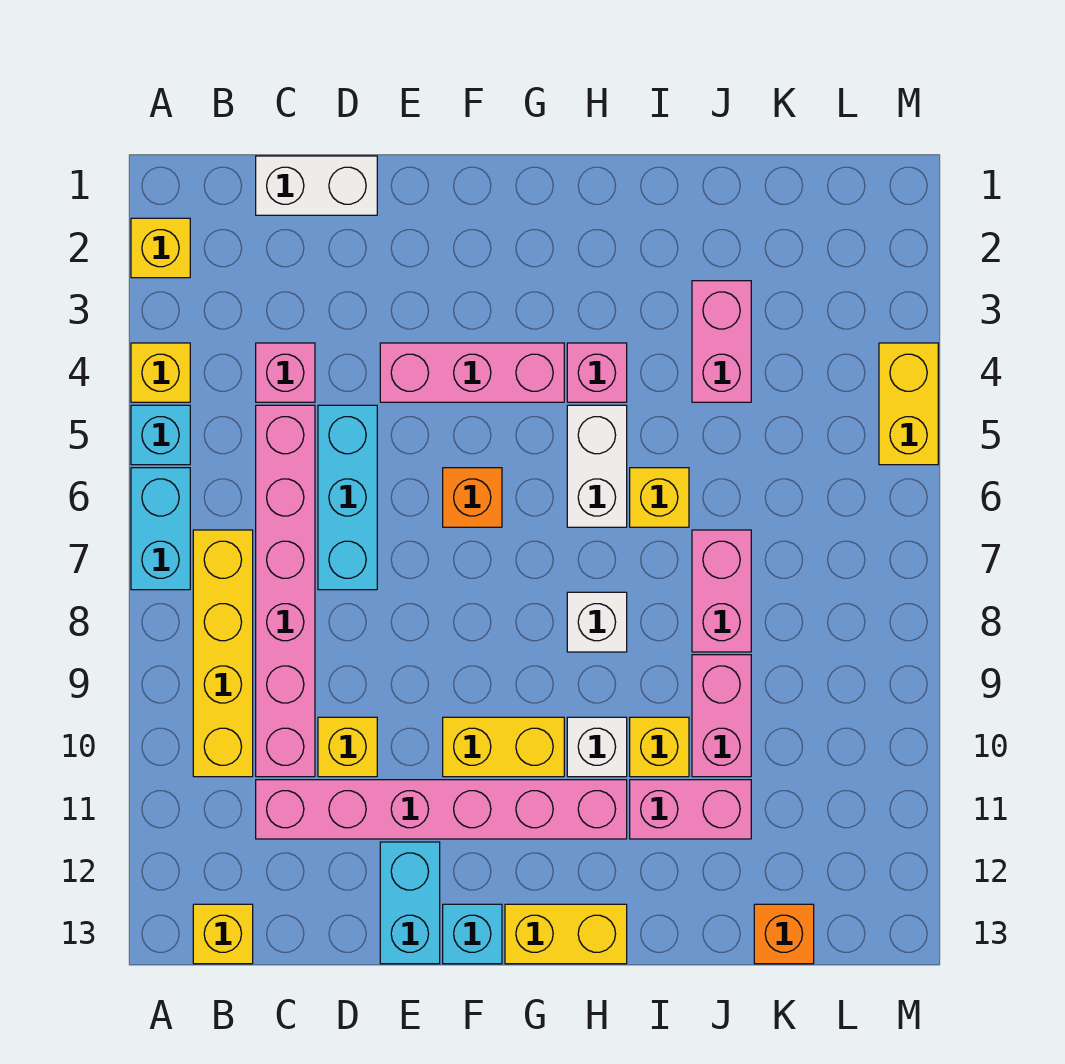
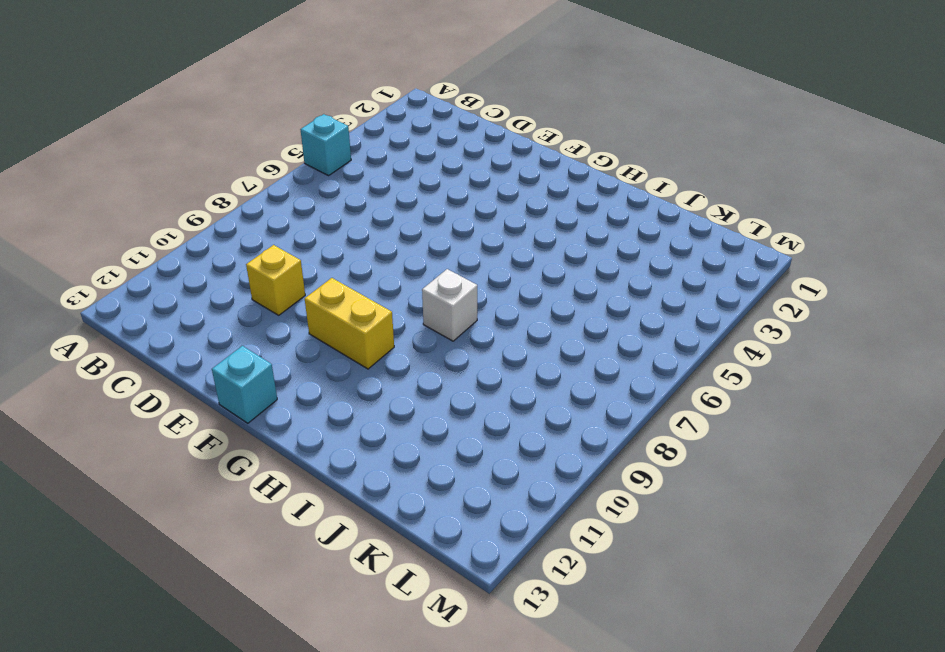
none -> yellow brick A2 level 1
none -> yellow brick A4 level 1
none -> cyan brick A6:A7 level 1
none -> yellow brick B7:B10 level 1

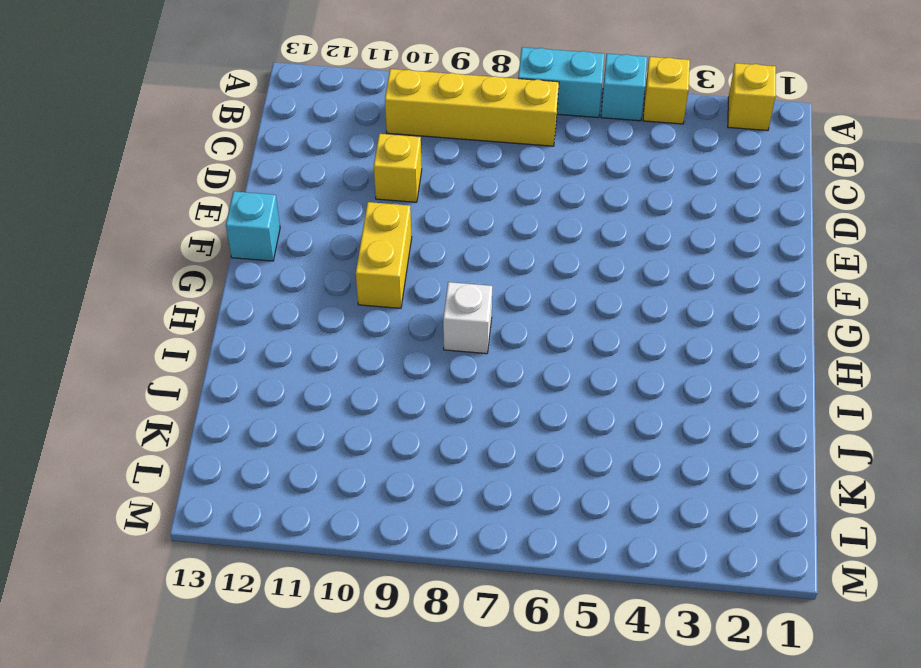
none -> yellow brick B13 level 1
none -> white brick C1:D1 level 1
none -> pink brick C4 level 1
none -> pink brick C5:C10 level 1

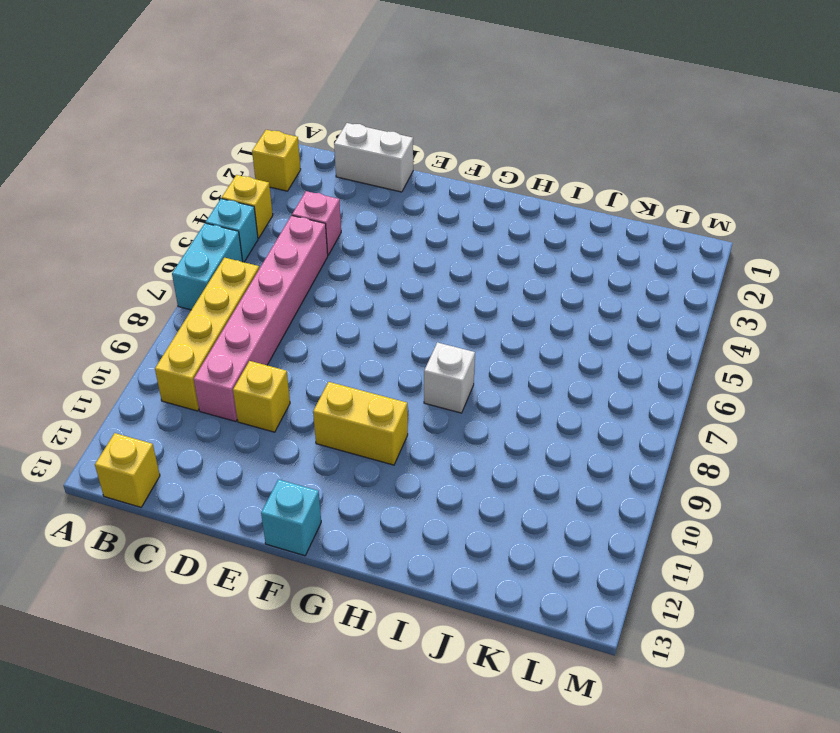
none -> pink brick C11:H11 level 1
none -> cyan brick D5:D7 level 1
none -> pink brick E4:G4 level 1
none -> cyan brick E12:E13 level 1

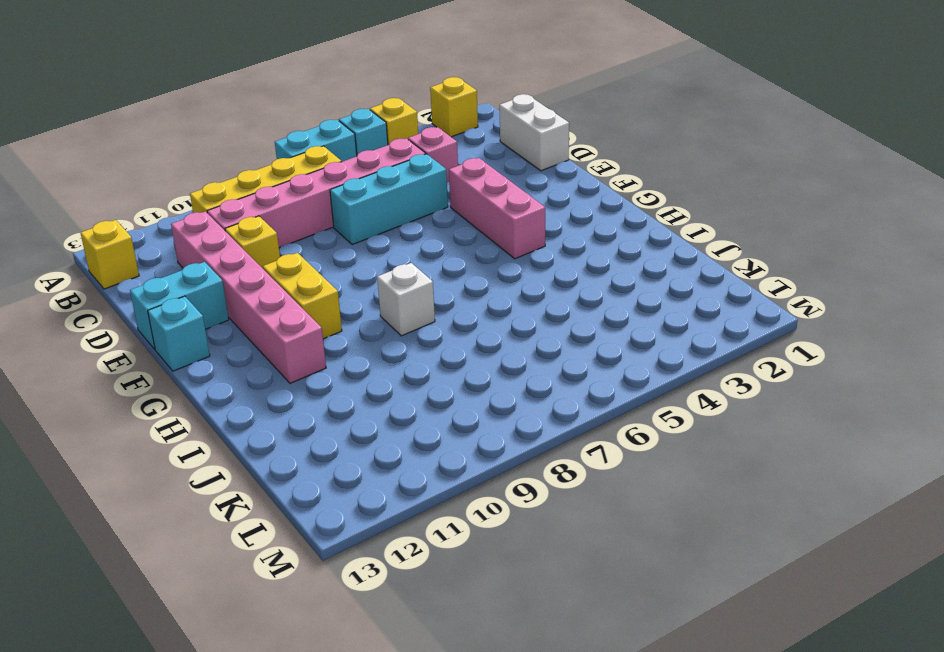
none -> orange brick F6 level 1
none -> yellow brick G13:H13 level 1
none -> pink brick H4 level 1
none -> white brick H5:H6 level 1

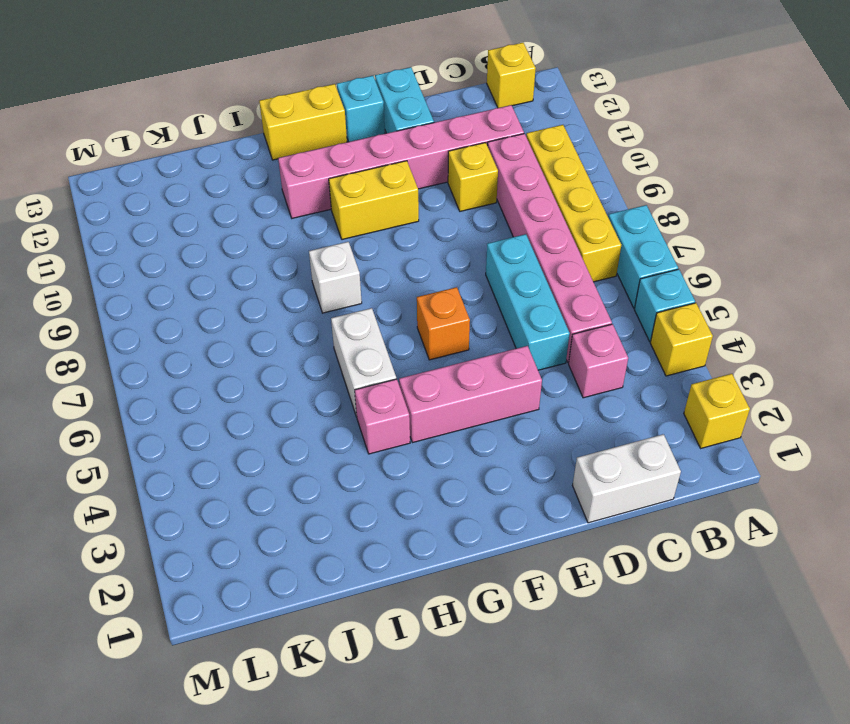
none -> white brick H10 level 1
none -> yellow brick I6 level 1
none -> yellow brick I10 level 1
none -> pink brick I11:J11 level 1

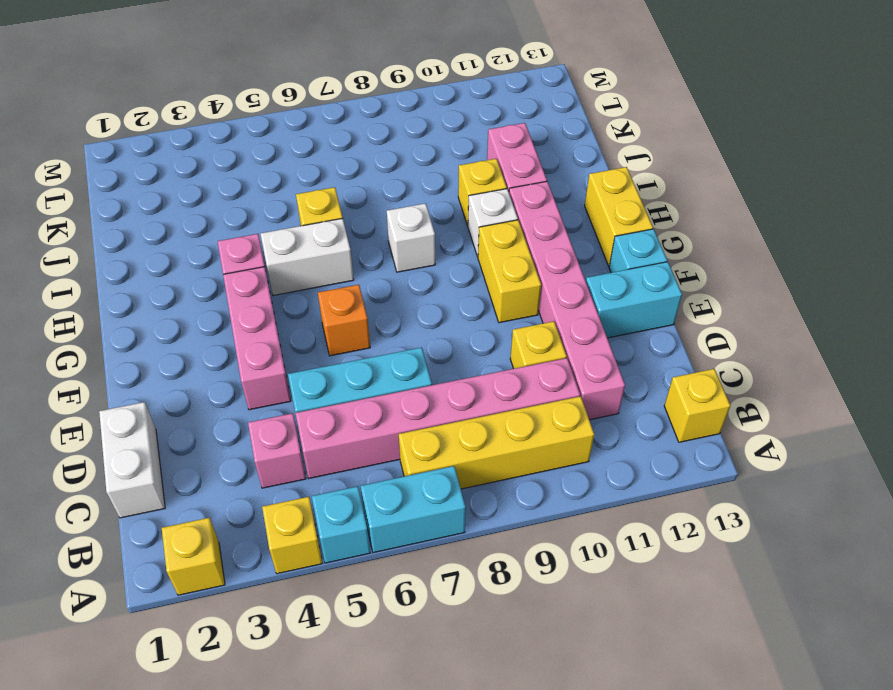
none -> pink brick J3:J4 level 1
none -> pink brick J7:J8 level 1
none -> pink brick J9:J10 level 1
none -> orange brick K13 level 1

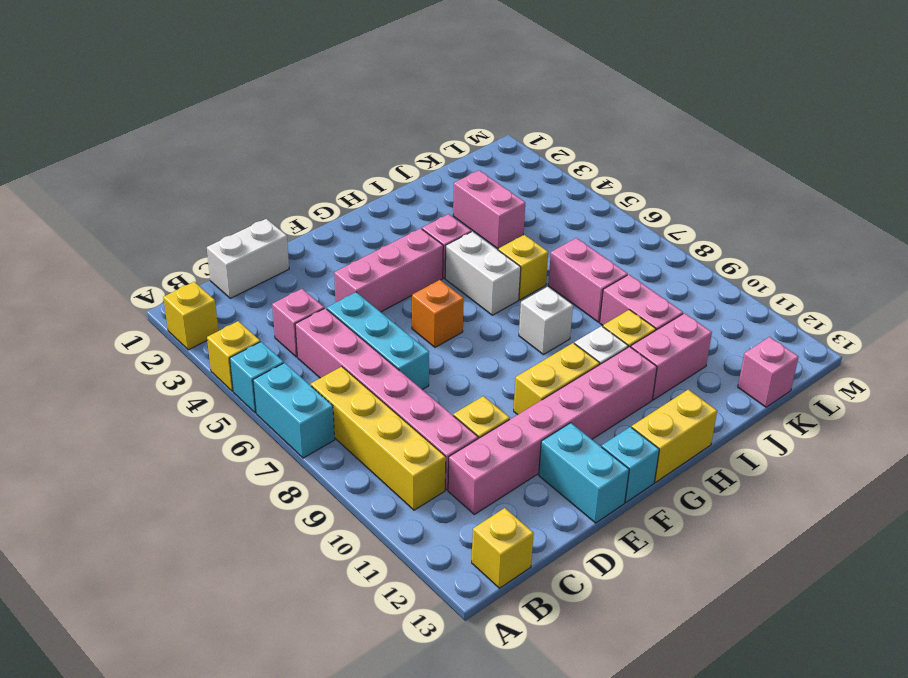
pink brick K13 level 1 -> orange brick K13 level 1
none -> yellow brick M4:M5 level 1

